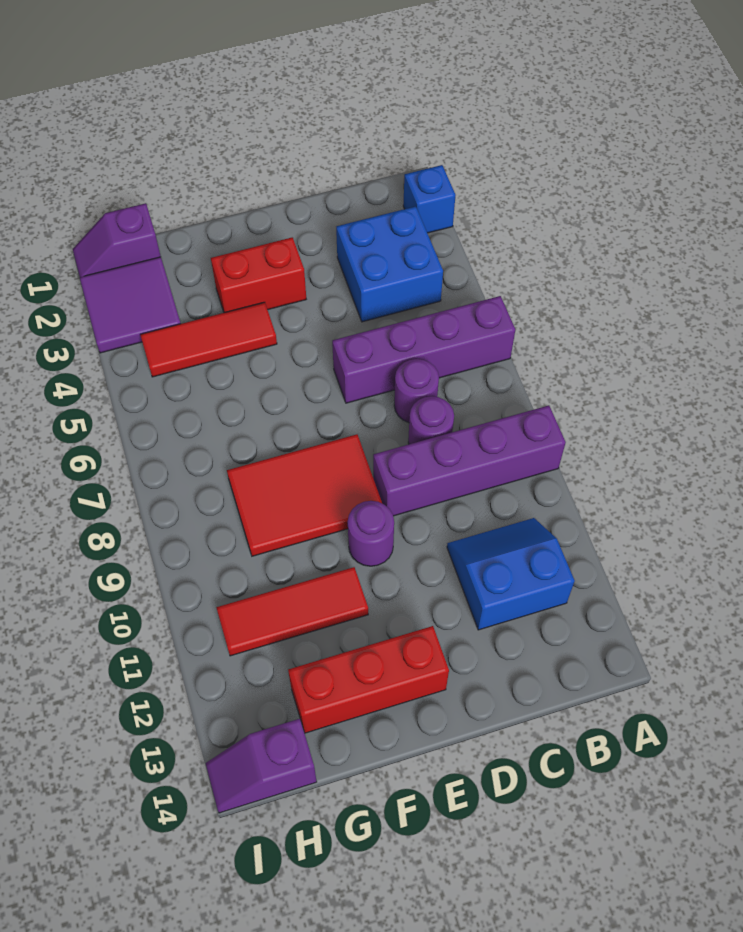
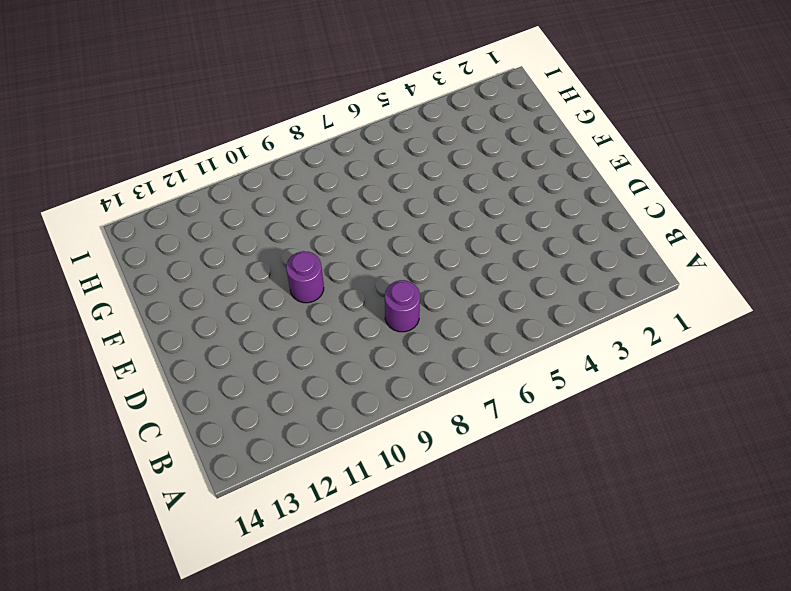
none -> blue brick A2 level 1
none -> purple brick A6:D6 level 1
none -> purple brick A9:D9 level 1

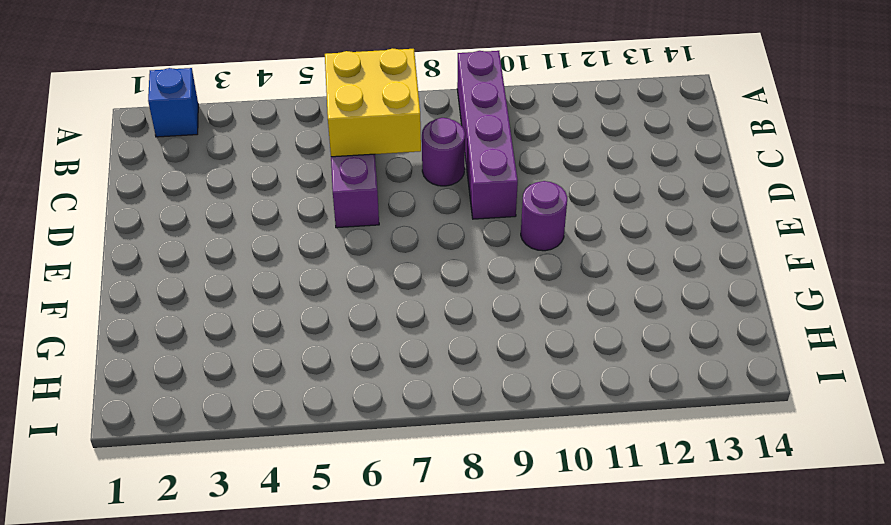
yellow brick B6:C7 level 2 -> none
none -> blue brick B3:C4 level 1
none -> blue slope B11:C12 level 1 top 12
none -> purple round brick C7 level 1

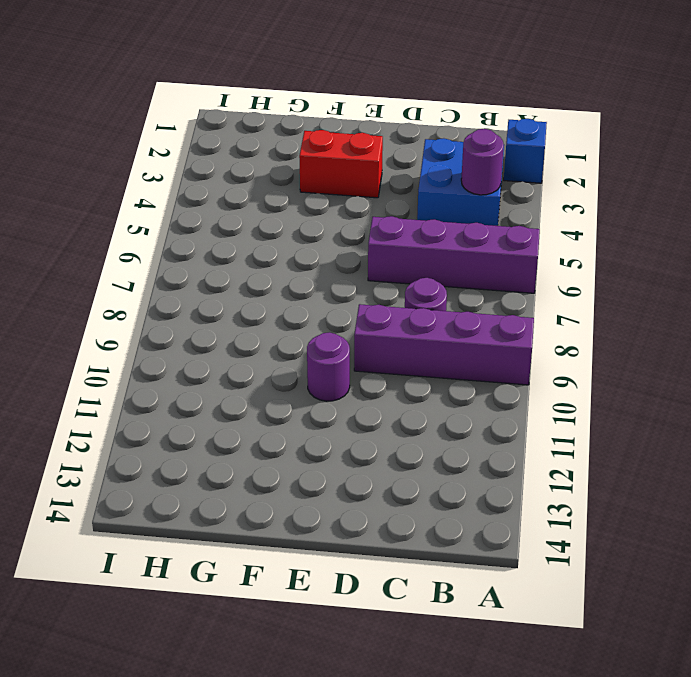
purple round brick B4 level 2 -> purple round brick C7 level 1
none -> blue slope B11:C12 level 1 top 12
none -> red tile E8:G9 level 1
none -> red brick E13:G13 level 1

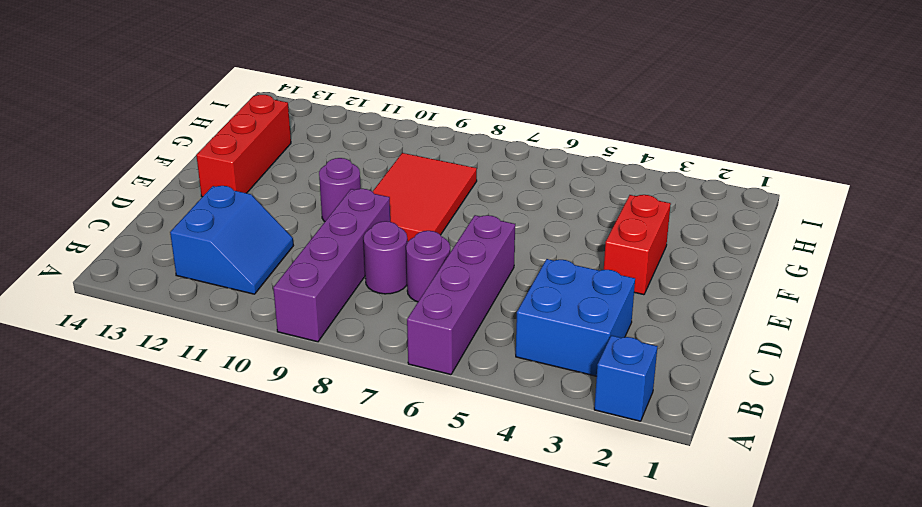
none -> red tile F4:H4 level 1
none -> red tile F11:H11 level 1
none -> purple slope H1:I1 level 1 top H

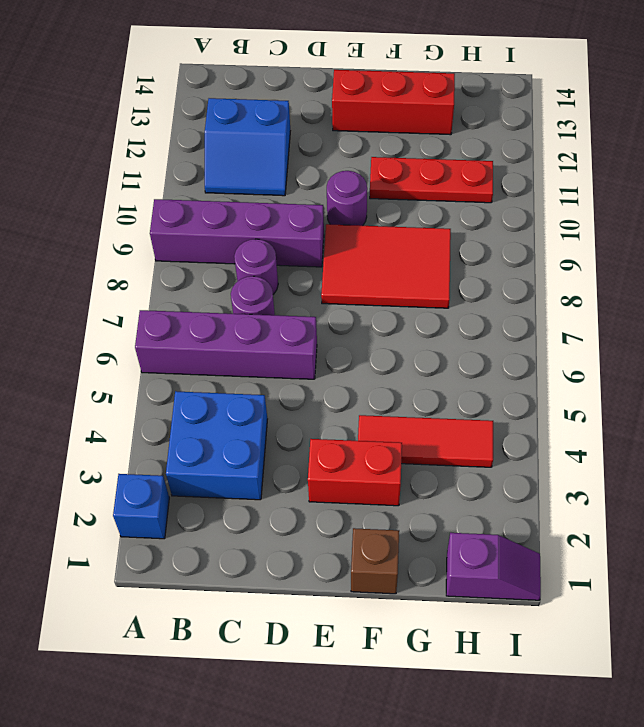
brown brick F1 level 1 -> none
red plate F11:H11 level 1 -> red tile F11:H11 level 1
none -> purple tile H2:I3 level 1
none -> purple slope H14:I14 level 1 top H

